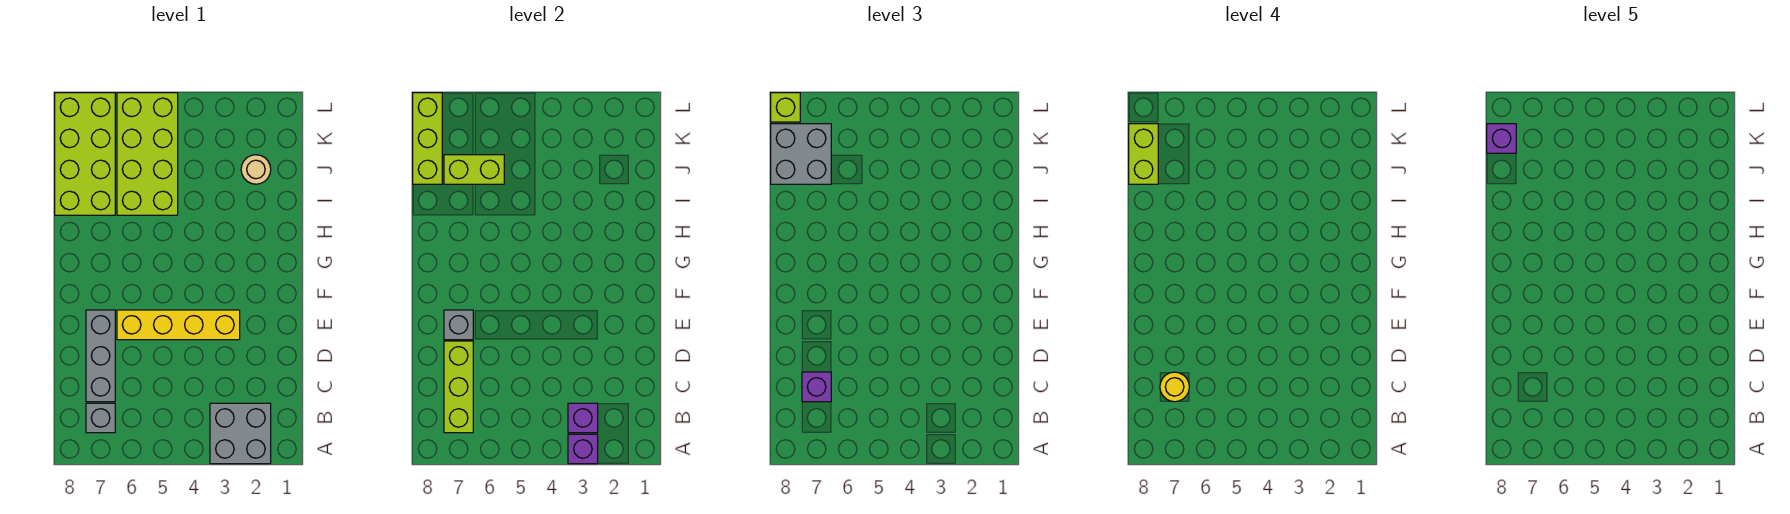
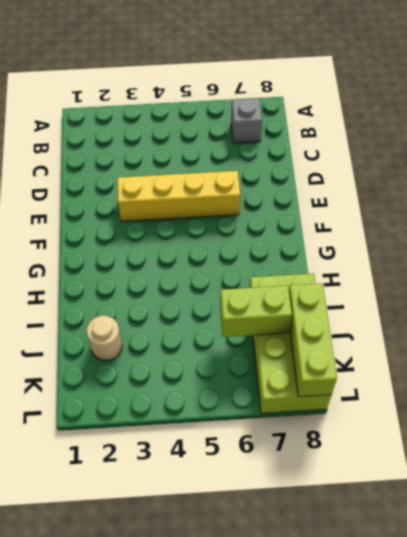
none -> grey brick A2:B3 level 1
none -> grey brick C7:E7 level 1
none -> lime brick I5:L6 level 1

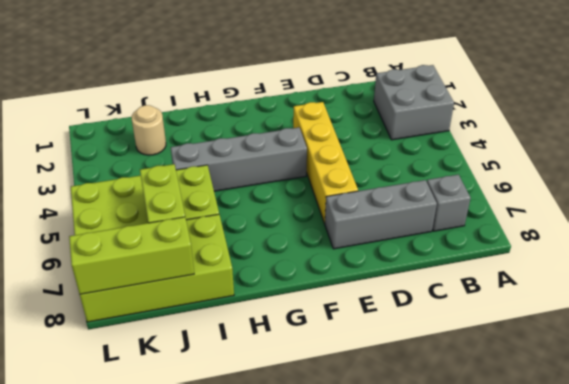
grey brick F4:I4 level 1 -> none
none -> purple brick A3 level 2
none -> purple brick B3 level 2
none -> lime brick B7:D7 level 2

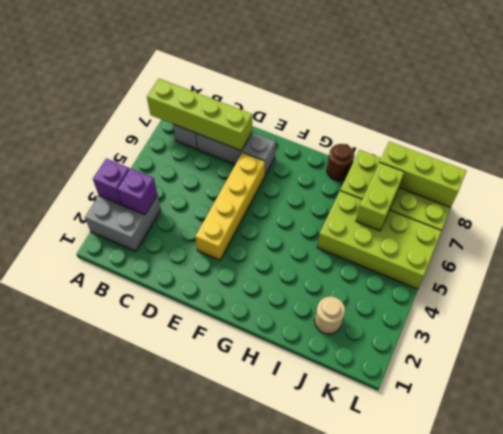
lime brick A7:D7 level 2 -> lime brick B7:D7 level 2
brown round brick H8 level 1 -> none
none -> grey brick E7 level 2
none -> purple brick C7 level 3
none -> grey brick J7:K8 level 3

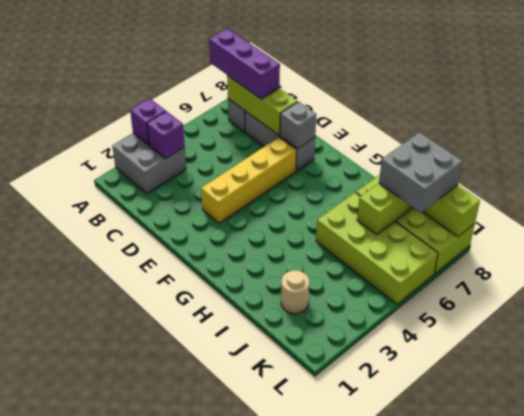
purple brick A7:C7 level 3 -> purple brick C7 level 3
none -> lime brick L8 level 3
none -> yellow round brick C7 level 4
none -> lime brick J8:K8 level 4

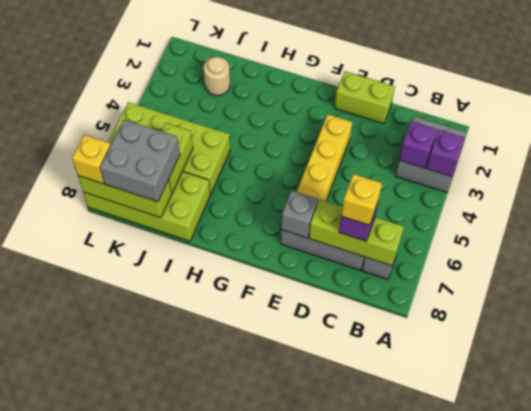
yellow brick C7 level 4 -> yellow round brick C7 level 4
lime brick D1:E1 level 1 -> lime brick J8:K8 level 4
yellow brick L8 level 3 -> lime brick L8 level 3
none -> purple brick K8 level 5

